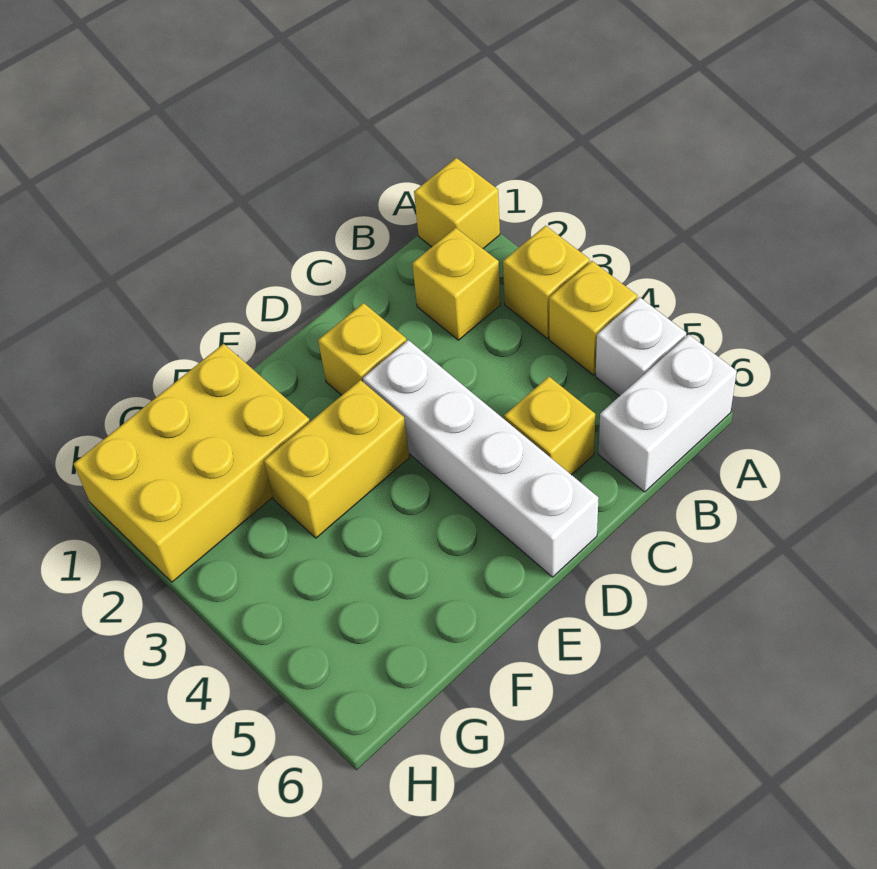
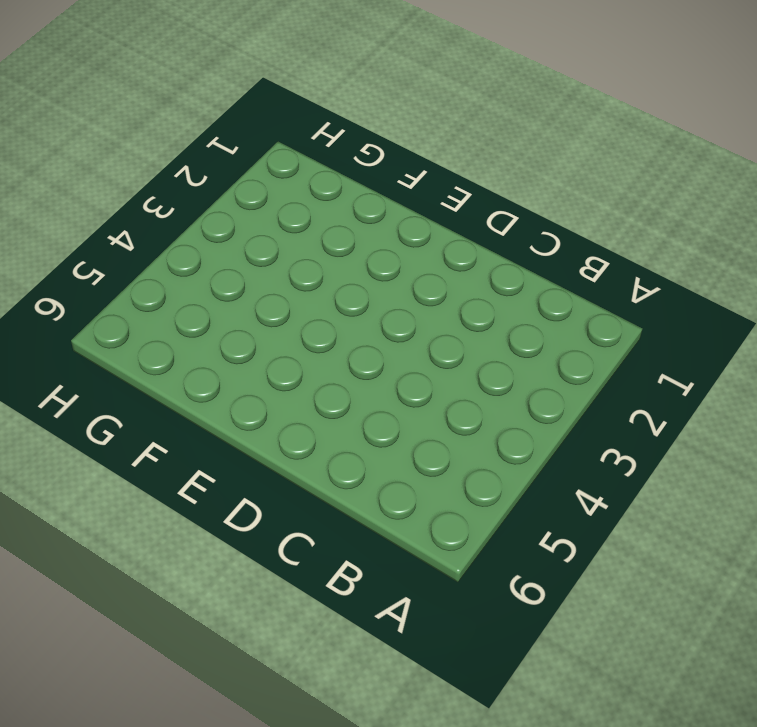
none -> yellow brick A1 level 1
none -> yellow brick A3 level 1

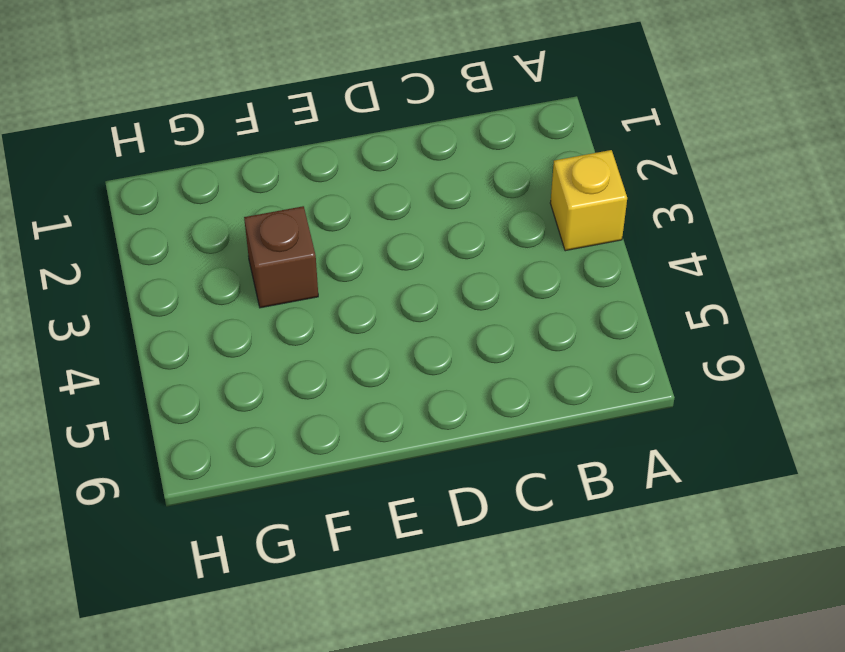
brown brick F3 level 1 -> yellow brick E3:F3 level 1
none -> yellow brick A1 level 1
none -> yellow brick A4 level 1

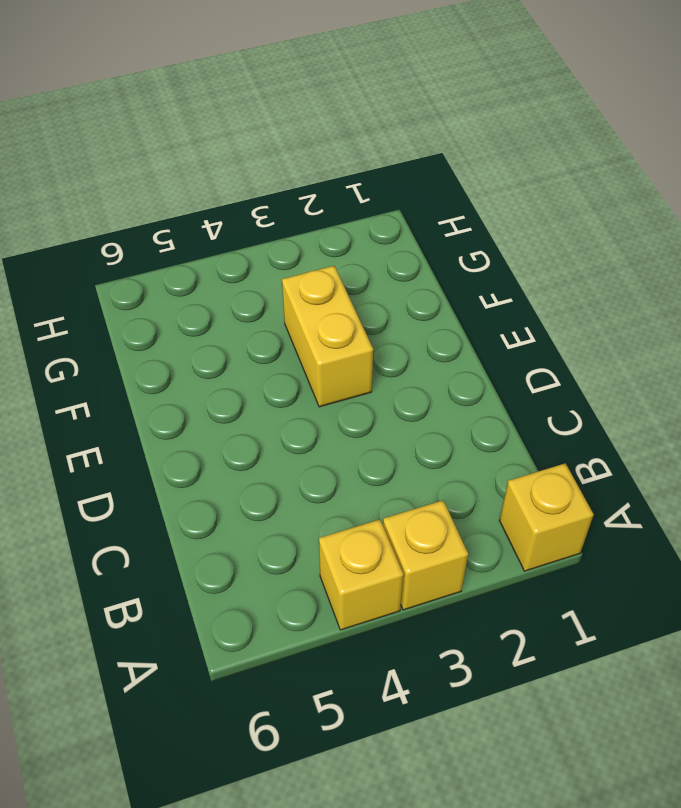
none -> white brick A5 level 1
none -> white brick A6:B6 level 1

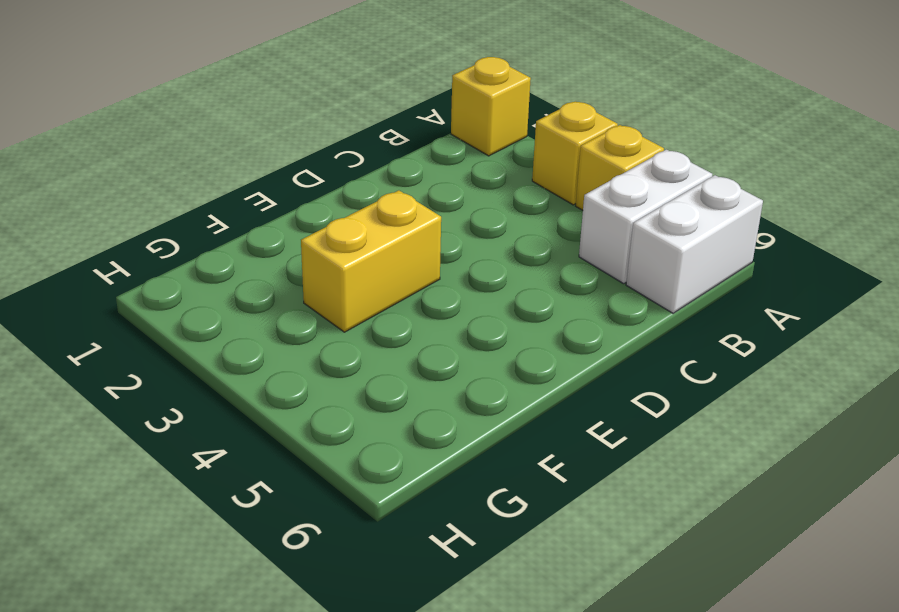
white brick A5:B5 level 1 -> white brick A5 level 1
none -> yellow brick B2 level 1
none -> yellow brick C5 level 1

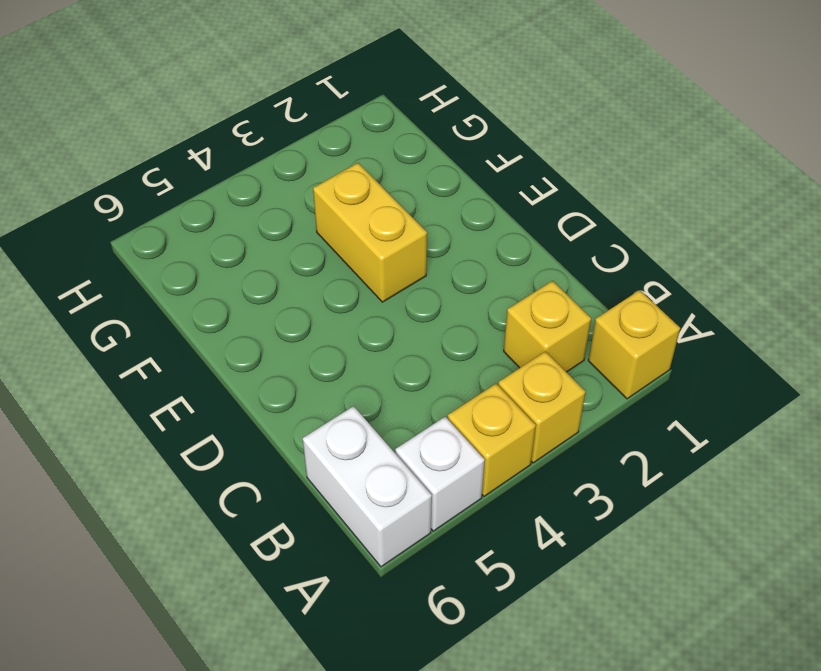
none -> yellow brick C5 level 1
none -> yellow brick D2 level 1

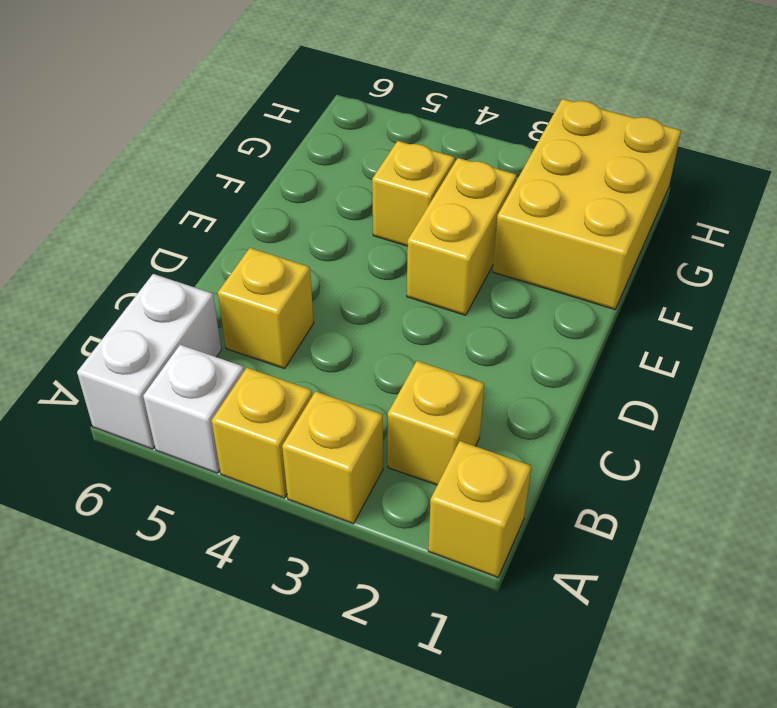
yellow brick F4 level 1 -> yellow brick D2 level 1
none -> white brick D3:D6 level 1

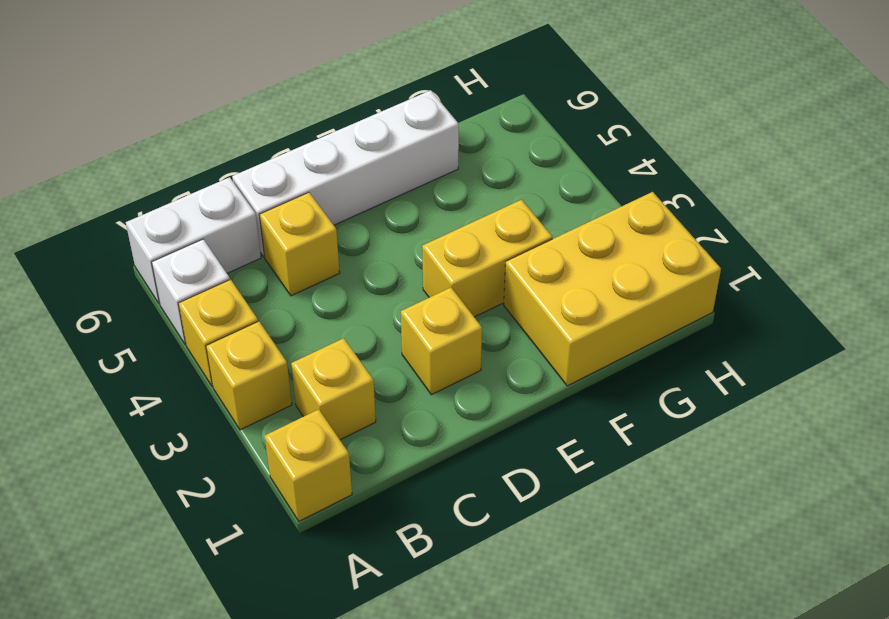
white brick C6:F6 level 1 -> white brick D3:D6 level 1

